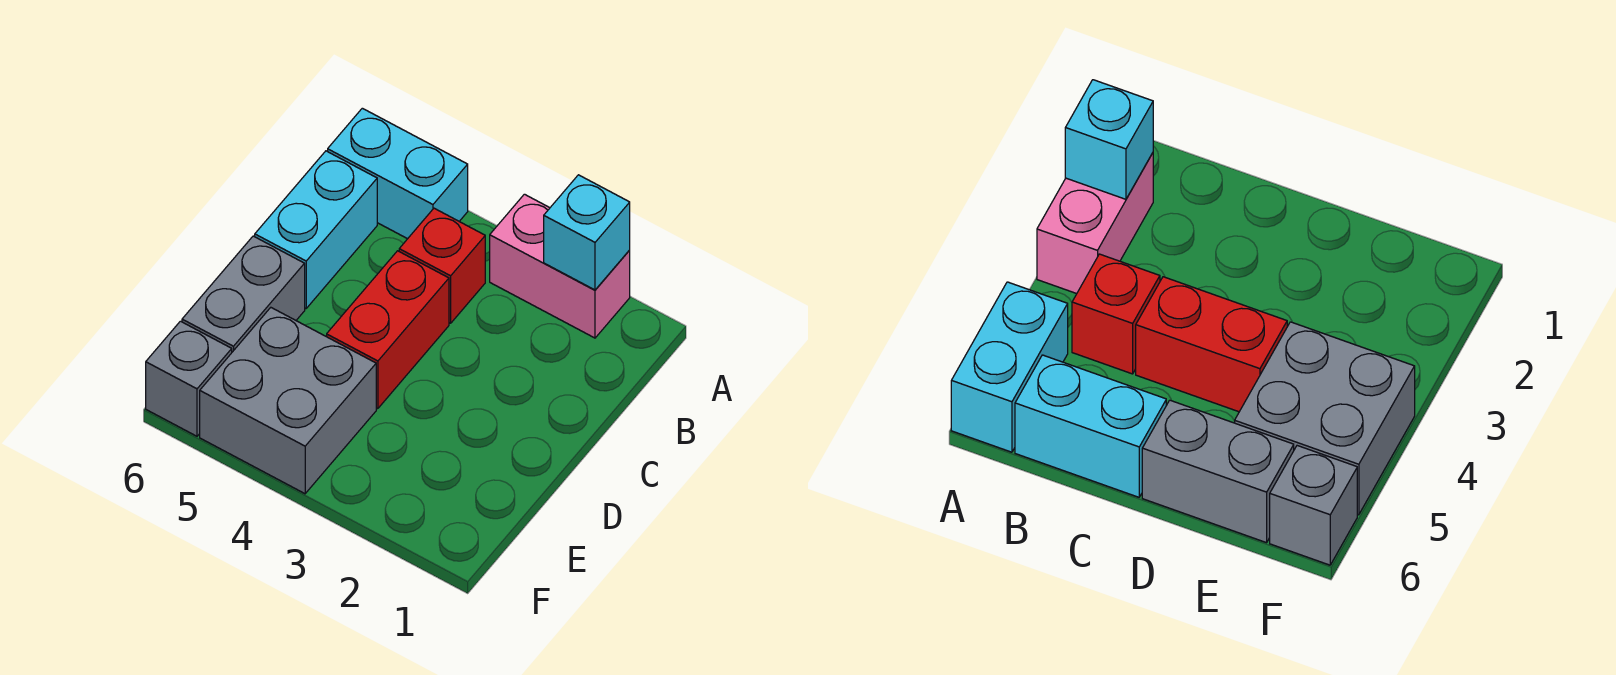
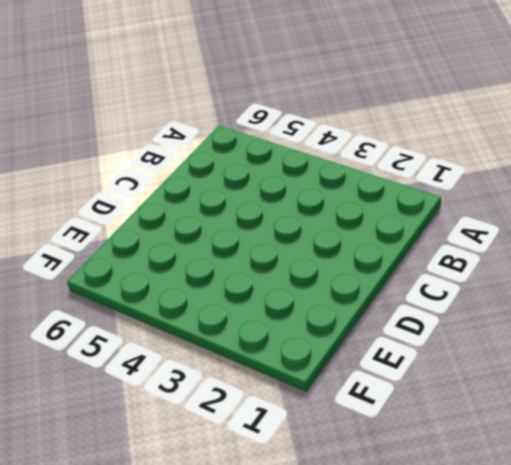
none -> pink brick A2:A3 level 1
none -> cyan brick A5:A6 level 1

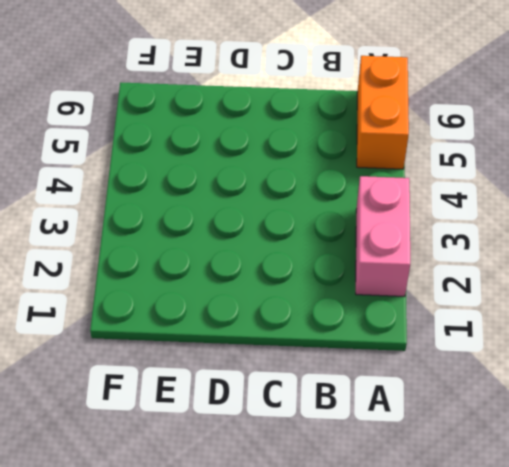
orange brick A5:A6 level 1 -> cyan brick A5:A6 level 1
none -> red brick B4 level 1
none -> cyan brick B6:C6 level 1

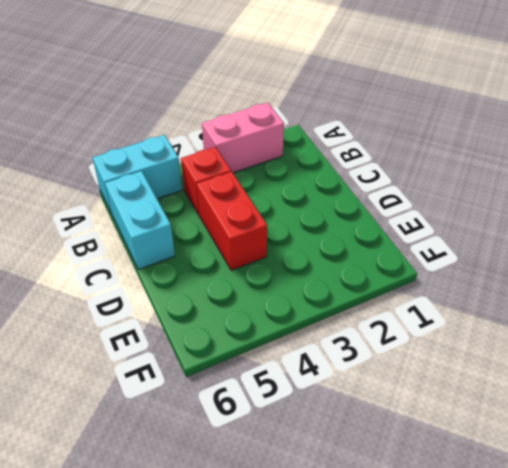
none -> grey brick D6:E6 level 1
none -> grey brick E4:F5 level 1

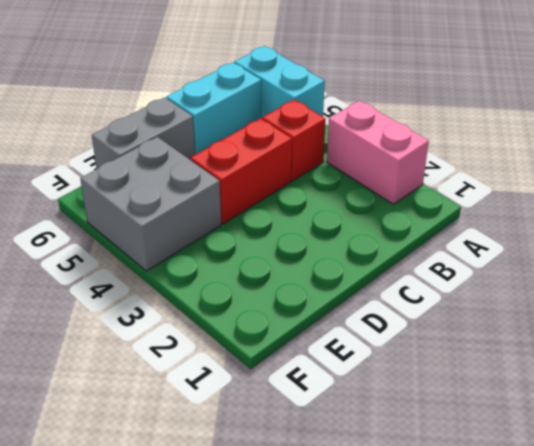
none -> grey brick F6 level 1
none -> cyan brick A2 level 2

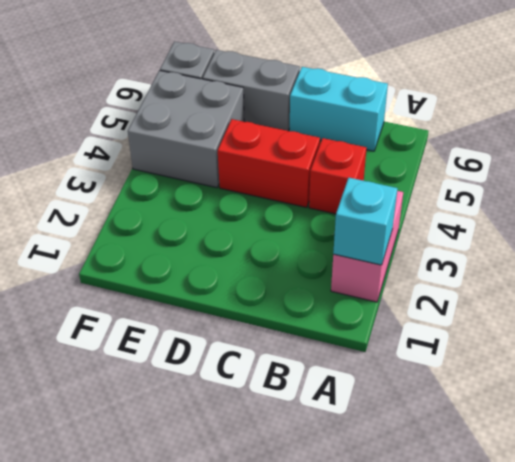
none -> cyan brick A5:A6 level 1

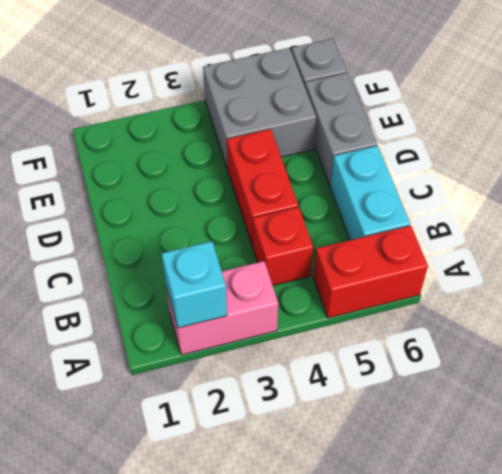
red brick A5:A6 level 1 -> cyan brick A5:A6 level 1

